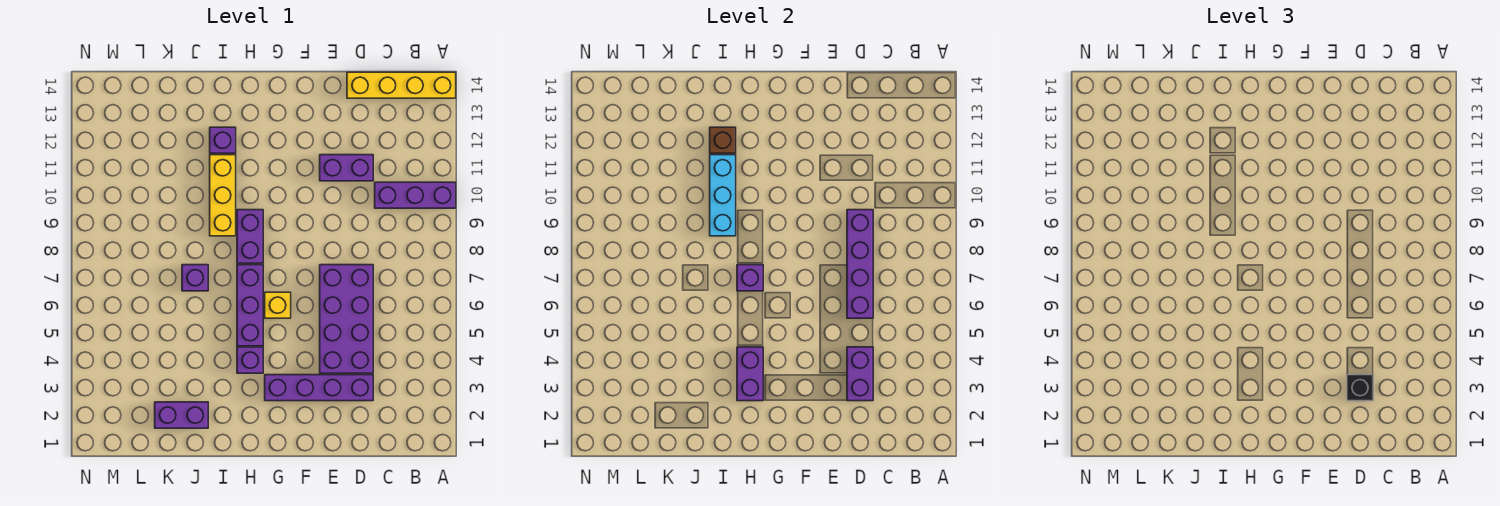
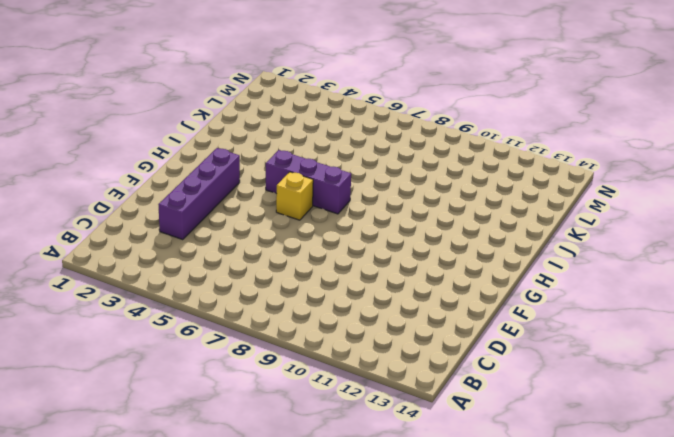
none -> purple brick A10:C10 level 1
none -> yellow brick A14:D14 level 1
none -> purple brick D4:E7 level 1

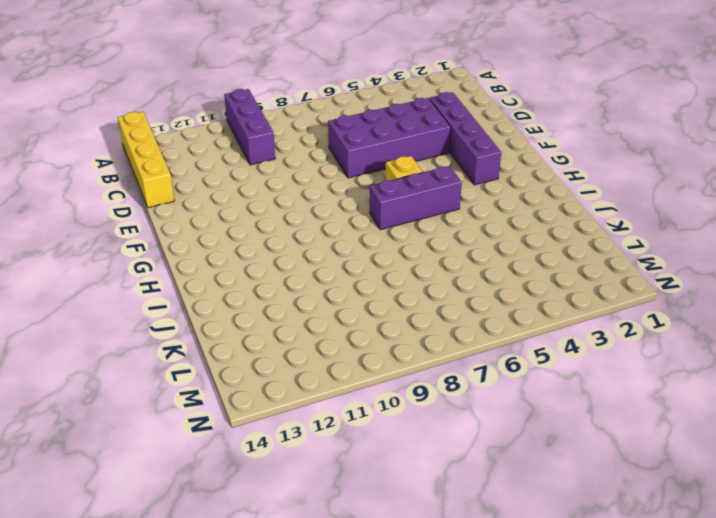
none -> purple brick D11:E11 level 1
none -> purple brick H4 level 1
none -> purple brick H8:H9 level 1

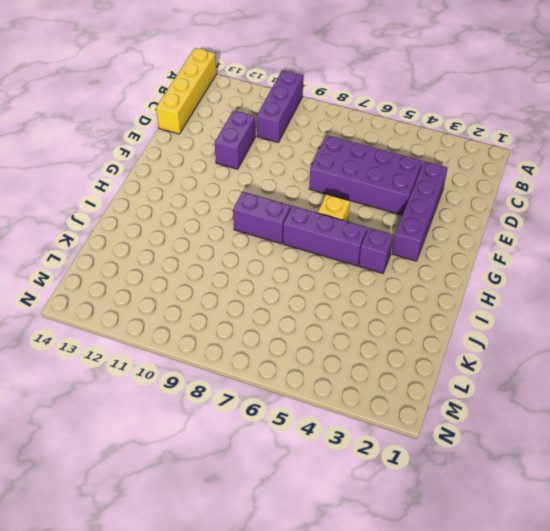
none -> yellow brick I9:I11 level 1
none -> purple brick I12 level 1
none -> purple brick J2:K2 level 1

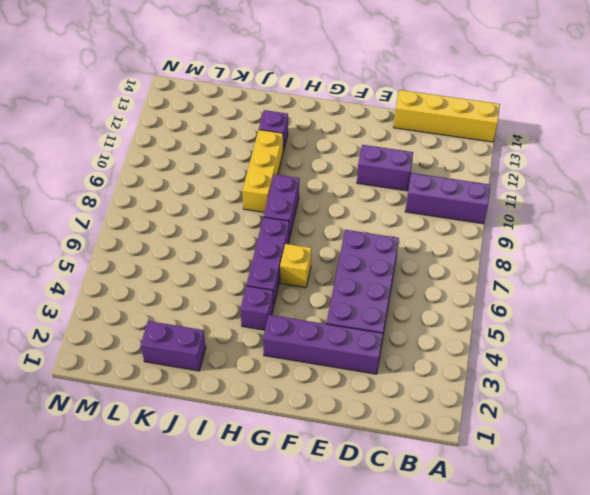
none -> purple brick J7 level 1
none -> purple brick D3:D4 level 2
none -> purple brick D6:D9 level 2

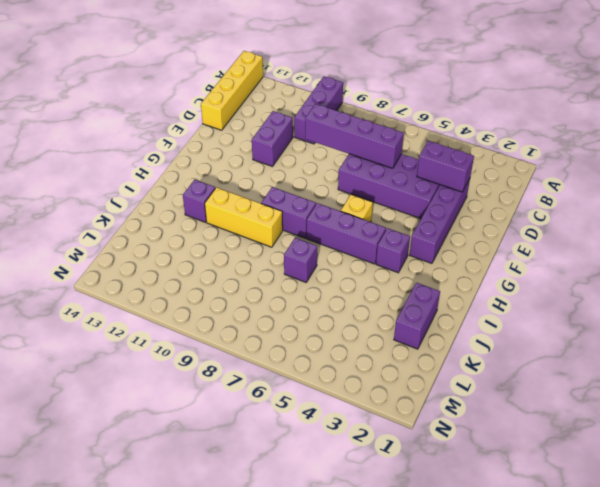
none -> purple brick H3:H4 level 2
none -> purple brick H7 level 2
none -> cyan brick I9:I11 level 2

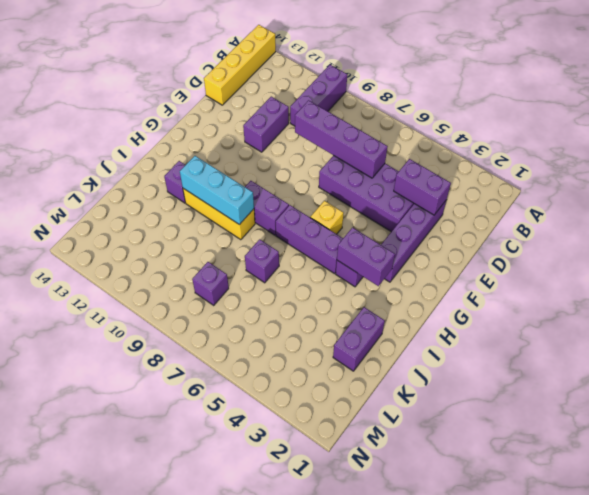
purple brick L8 level 1 -> purple brick H7 level 2
none -> brown brick I12 level 2
none -> black brick D3 level 3

